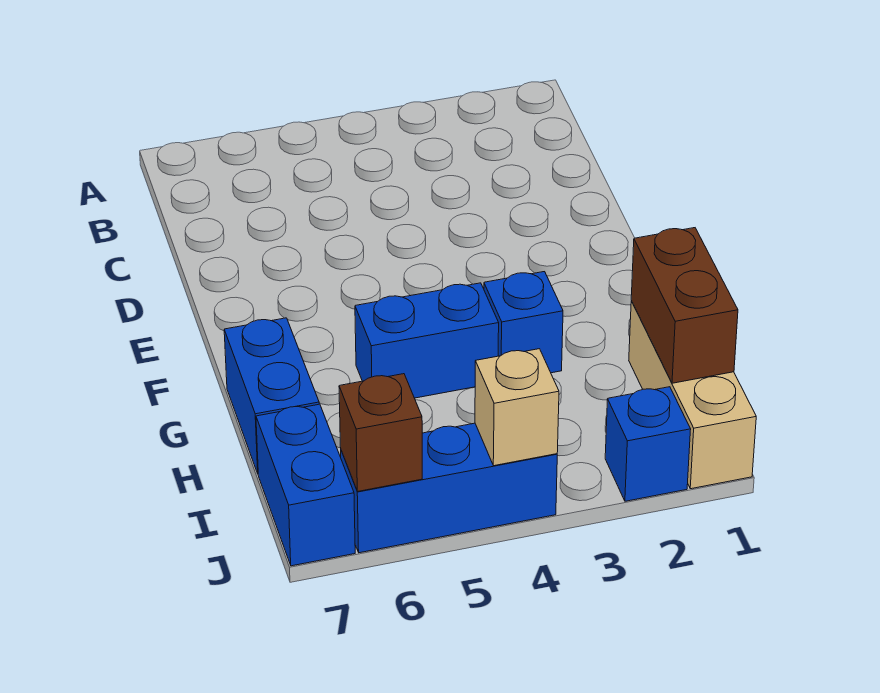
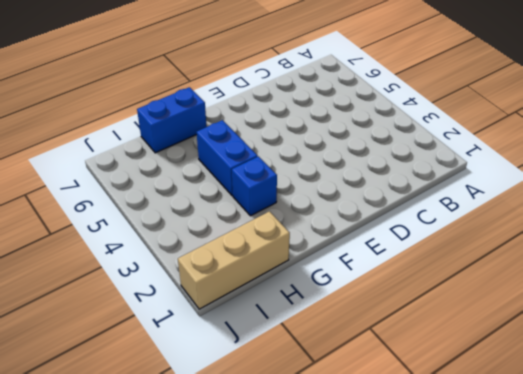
none -> blue brick I7:J7 level 1
none -> blue brick J2 level 1

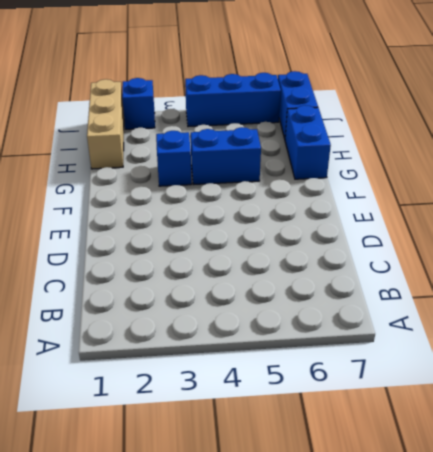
none -> brown brick H1:I1 level 2
none -> tan brick J4 level 2

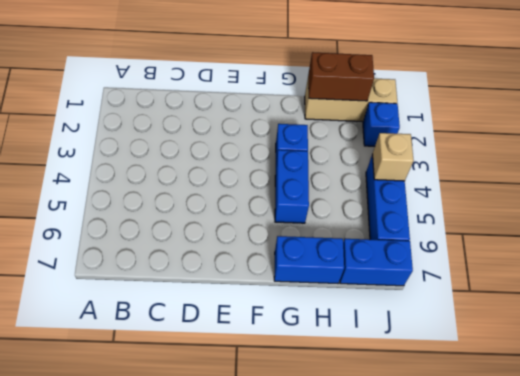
none -> brown brick J6 level 2

